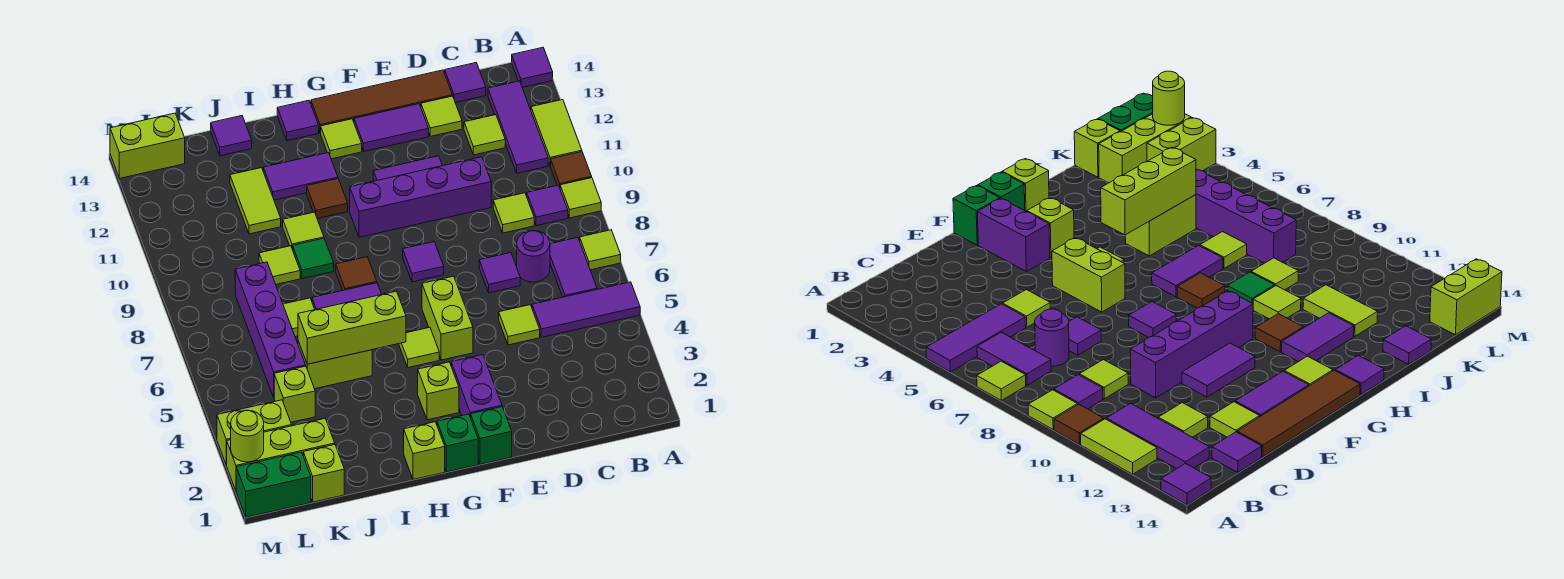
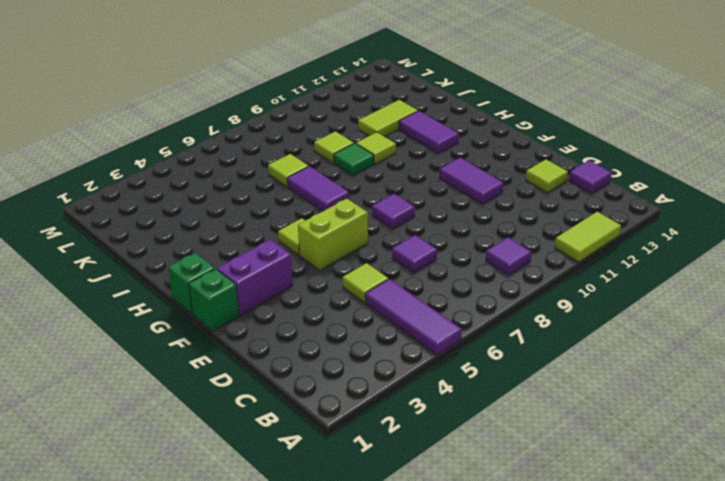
none -> lime tile A7 level 1
none -> lime tile A9 level 1
none -> brown tile A10 level 1
none -> purple tile A14 level 1

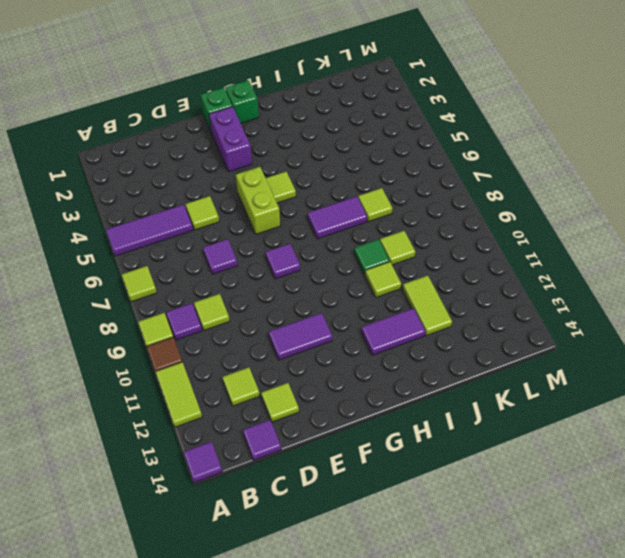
none -> purple tile B6:B7 level 1
none -> purple tile B11:B13 level 1
none -> purple round brick C7 level 1
none -> purple brick D10:G10 level 1

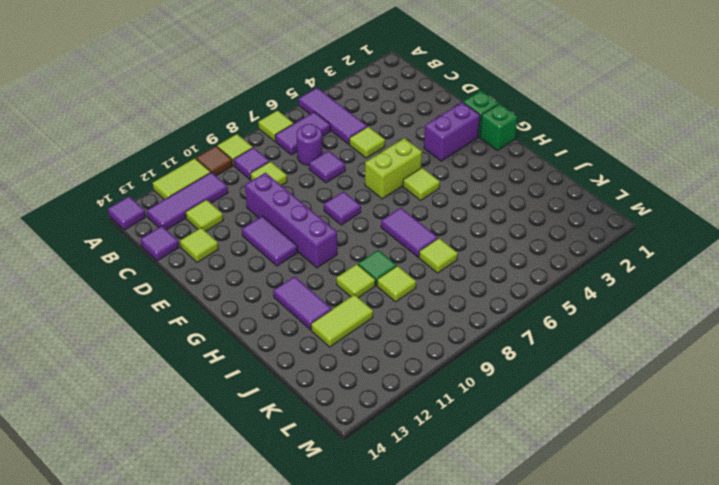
none -> brown tile D14:G14 level 1
none -> purple tile E13:F13 level 1
none -> lime brick G3 level 1
none -> lime tile G13 level 1

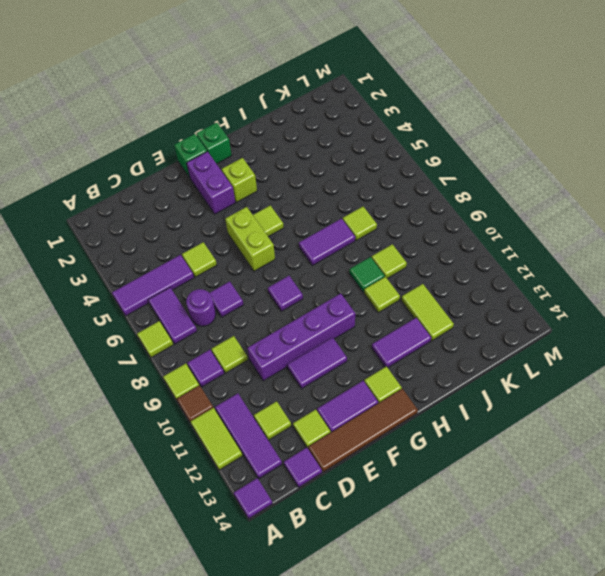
none -> lime brick H1 level 1
none -> brown tile H8 level 1
none -> brown tile H11 level 1
none -> purple tile H14 level 1

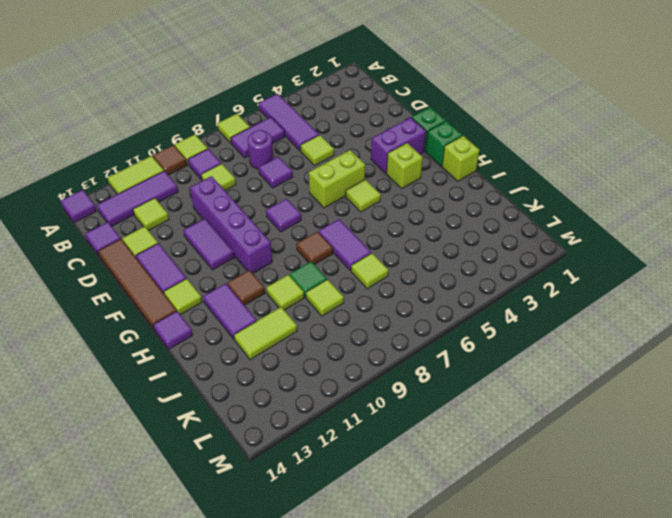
none -> lime brick I5:J5 level 1
none -> purple tile J14 level 1
none -> lime brick K1 level 1
none -> lime brick K2:M2 level 1

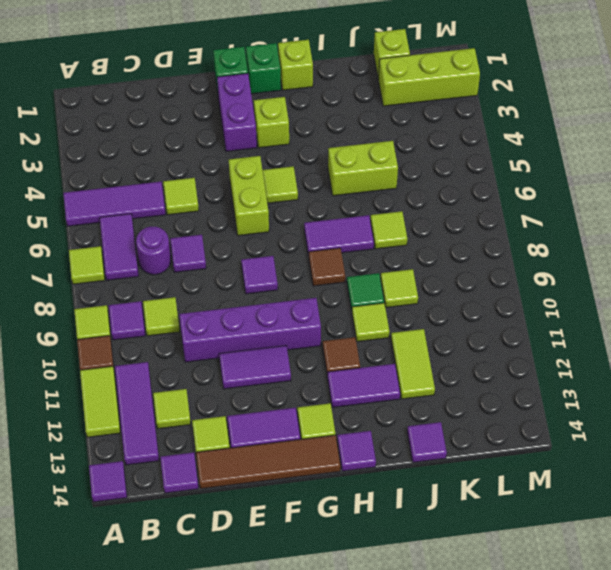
none -> lime brick K4 level 1
none -> purple brick K5:K8 level 1
none -> green brick L1:M1 level 1
none -> lime brick L3:M3 level 1

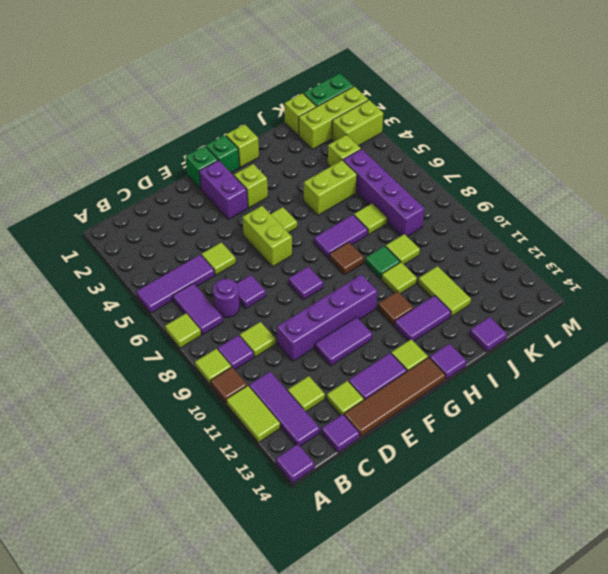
none -> lime brick L14:M14 level 1
none -> lime brick H5:J5 level 2
none -> lime round brick M2 level 2

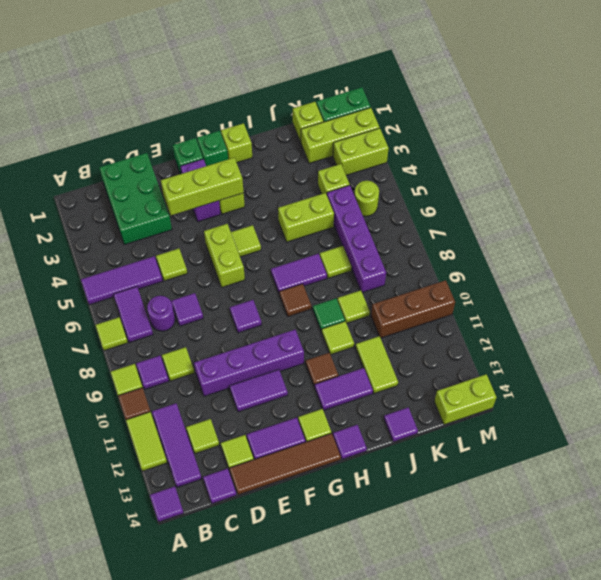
green brick C1:D3 level 1 -> none
lime brick E3:G3 level 2 -> lime brick H5:J5 level 2
brown brick K10:M10 level 1 -> none
lime round brick L5 level 1 -> lime round brick M2 level 2

